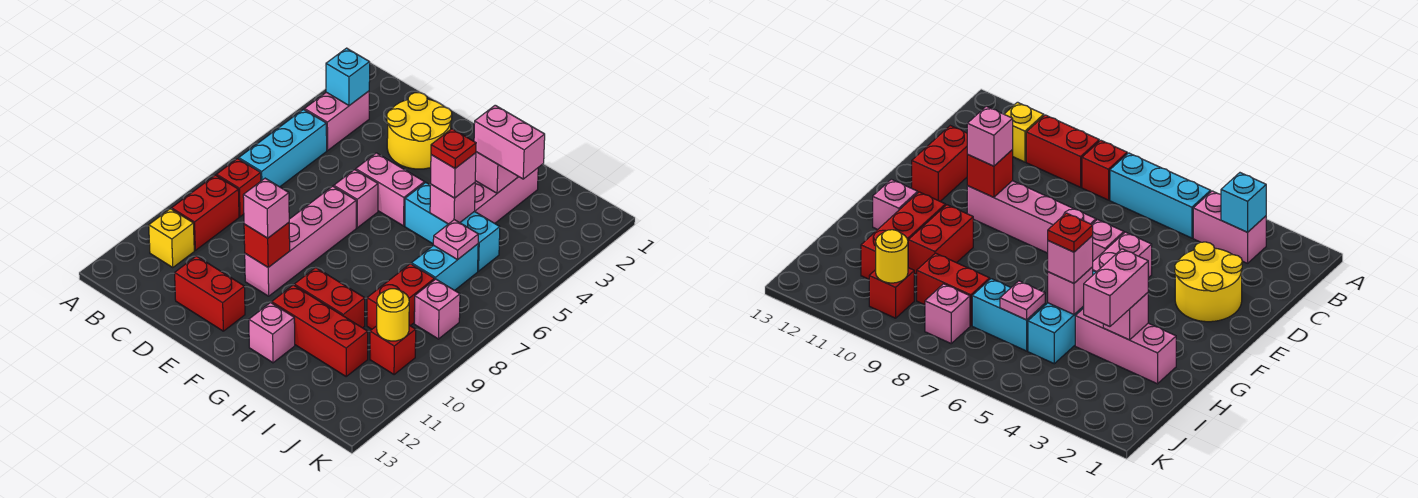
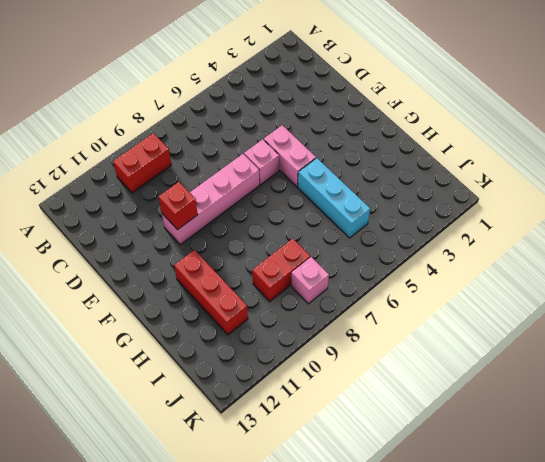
none -> pink brick B3:B4 level 1
none -> cyan brick B5:B7 level 1
none -> red brick B8 level 1

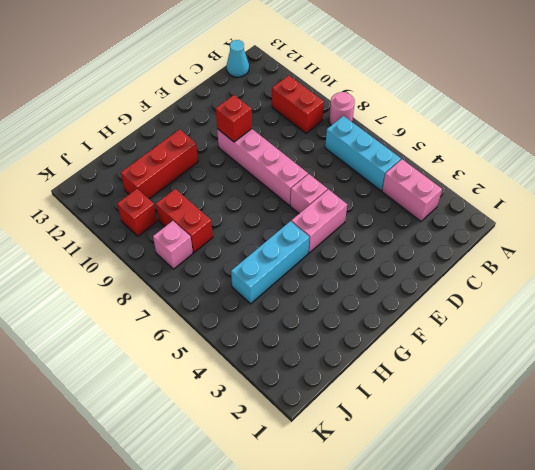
pink round brick A8 level 1 -> none
cyan cone B13 level 1 -> none
none -> red brick B8 level 1
none -> yellow brick B11 level 1
none -> yellow round brick D2:E3 level 1

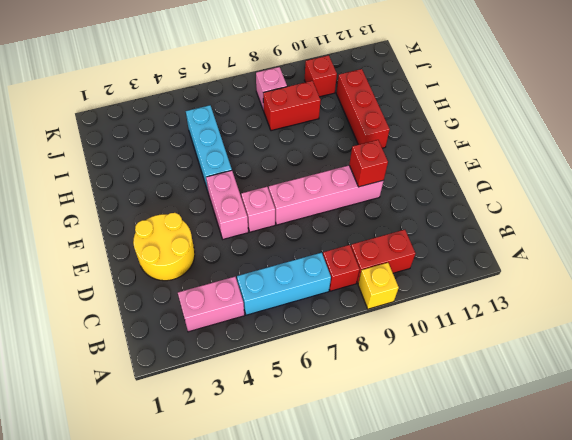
yellow brick A9 level 1 -> yellow brick B11 level 1
none -> red brick D12:E12 level 1
none -> red brick G10:H10 level 1
none -> pink brick G12 level 1

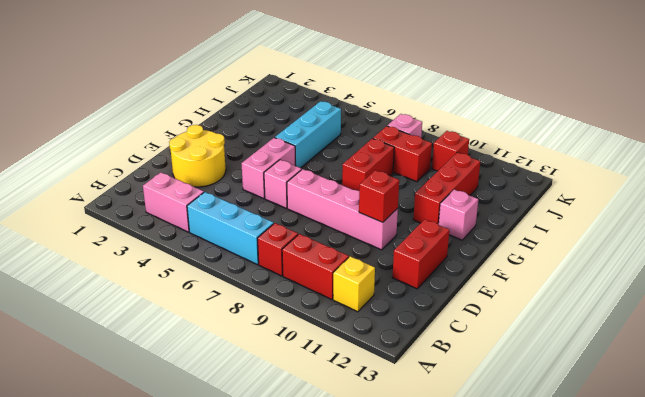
red brick G8:H8 level 1 -> red brick G10:H10 level 1
none -> pink brick H2:H4 level 1
none -> cyan brick I6:I7 level 1
none -> cyan brick B3 level 2

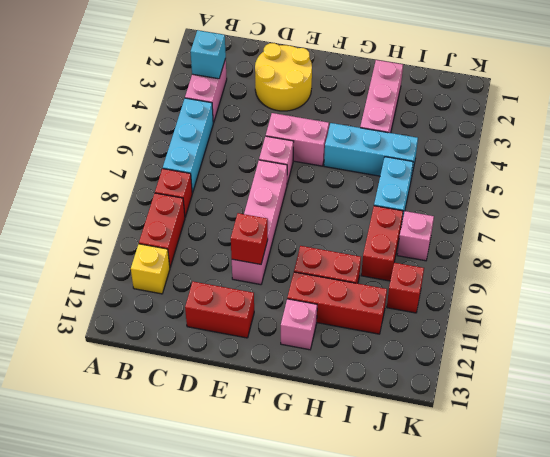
none -> pink brick H3 level 2
none -> pink brick H5 level 2
none -> pink plate I6 level 2

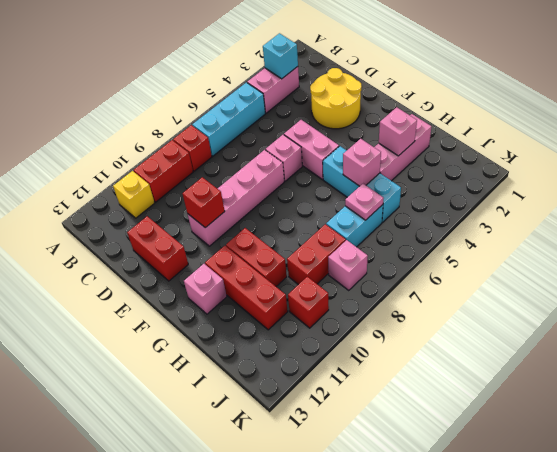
none -> yellow round brick J10 level 2
none -> pink brick E10 level 3
none -> pink brick H3:I3 level 3

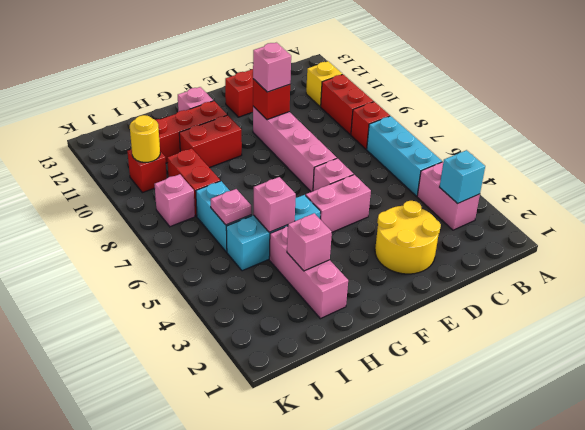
none -> pink brick H3:I3 level 3
none -> pink brick H5 level 3
none -> red plate H5 level 4

